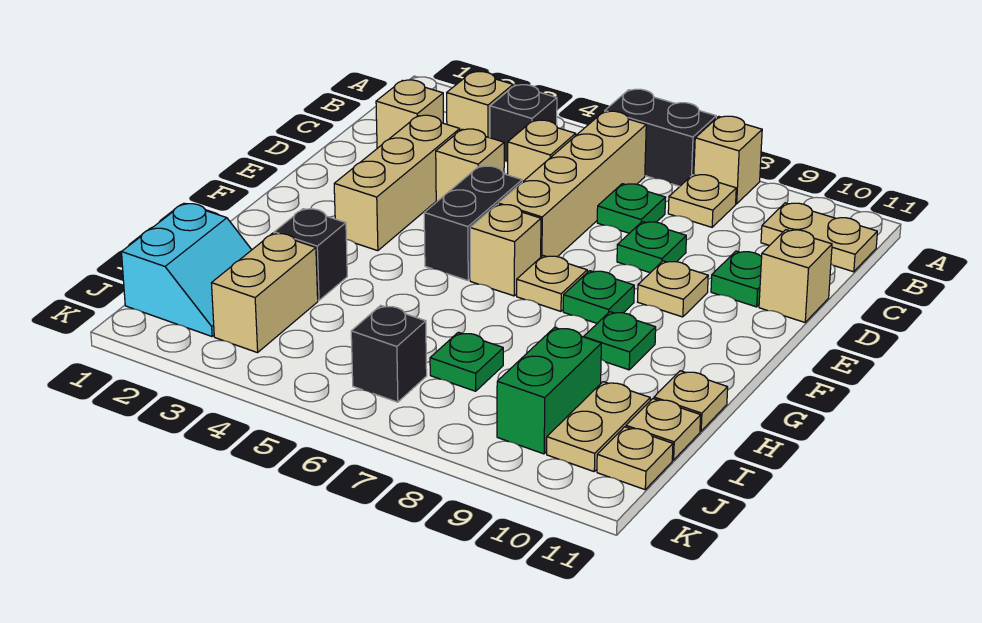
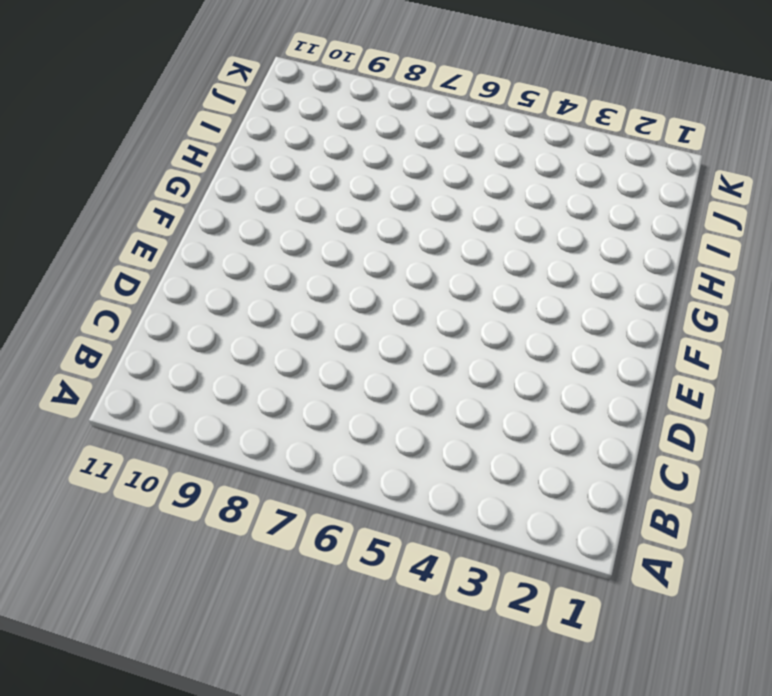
none -> black brick A6:A7 level 1
none -> tan brick A8 level 1
none -> tan brick B3 level 1
none -> black brick B4 level 1

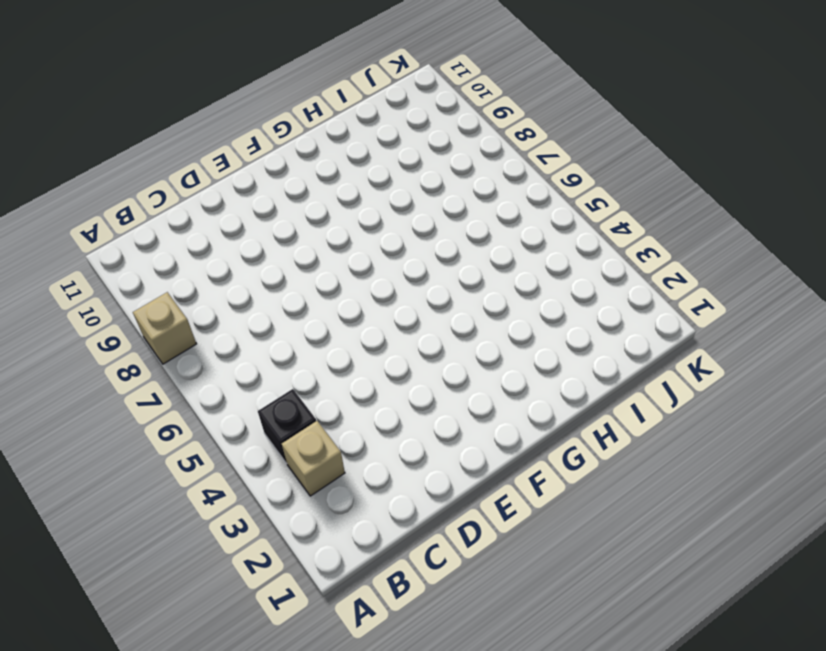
none -> black brick A6:A7 level 1
none -> tan brick B6:E6 level 1
none -> tan plate B8 level 1
none -> tan plate B10:B11 level 1

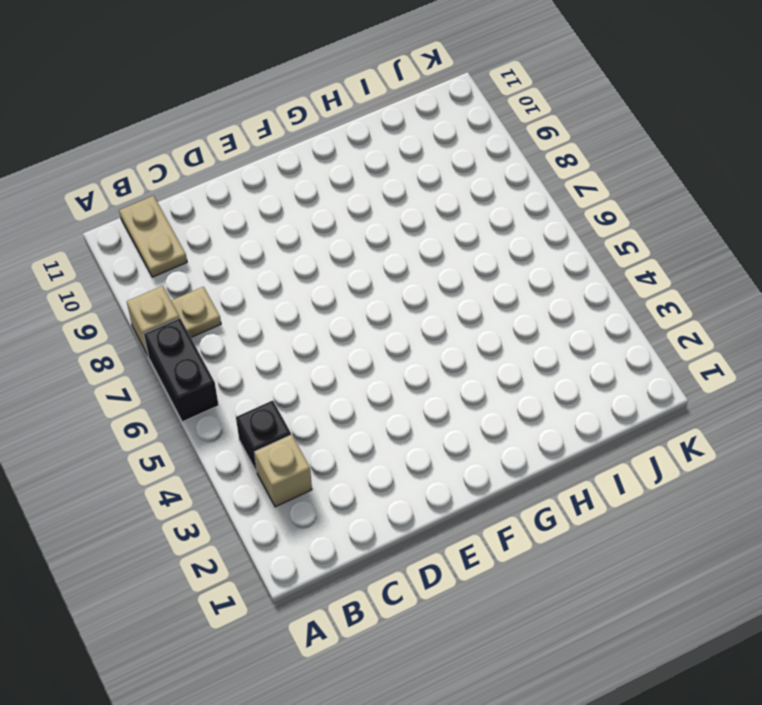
none -> tan brick B6:E6 level 1
none -> tan brick C2 level 1
none -> tan brick C5 level 1
none -> green plate C7 level 1

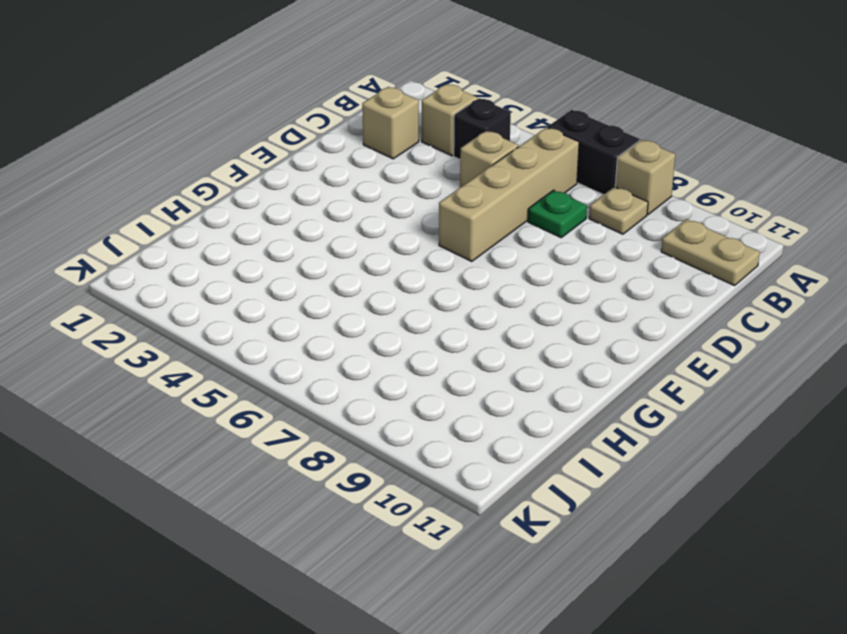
none -> tan brick D3:F3 level 1
none -> tan brick D4 level 1
none -> green plate D8 level 1
none -> green plate D10 level 1

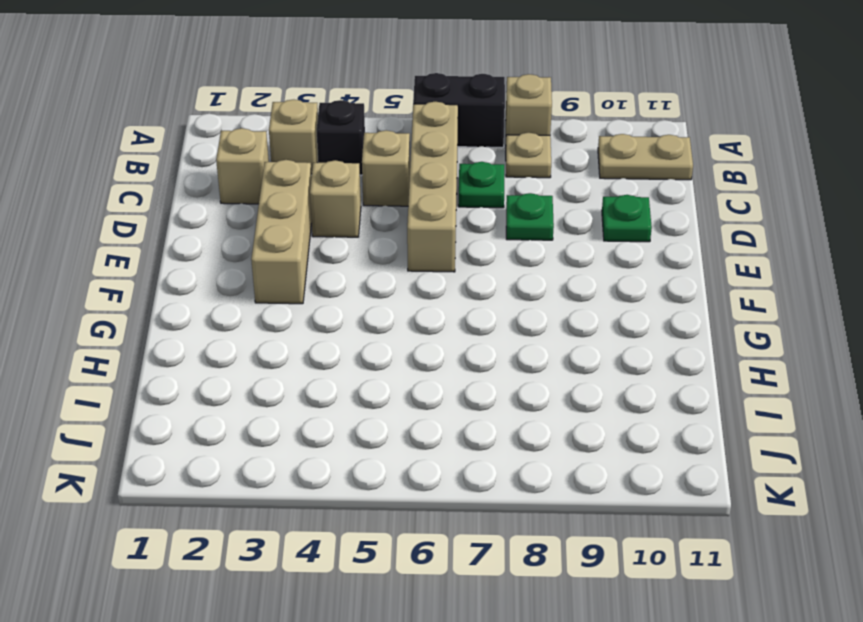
none -> tan brick D11 level 1
none -> black brick E5:F5 level 1
none -> tan plate E9 level 1
none -> tan brick F6 level 1

